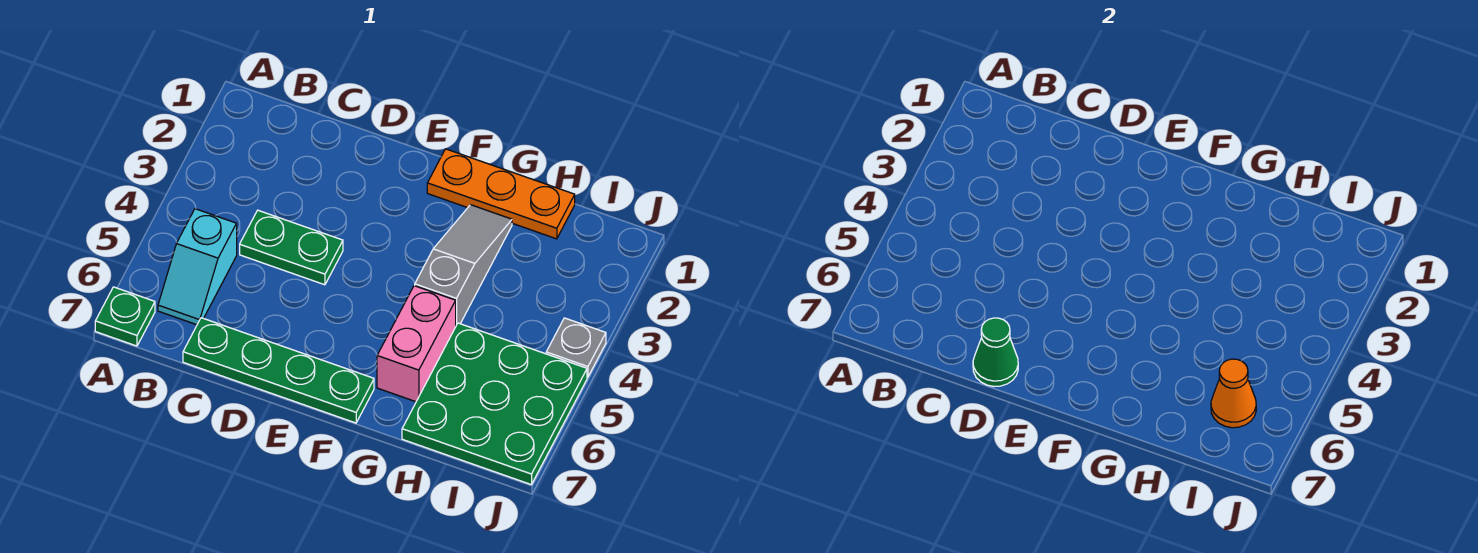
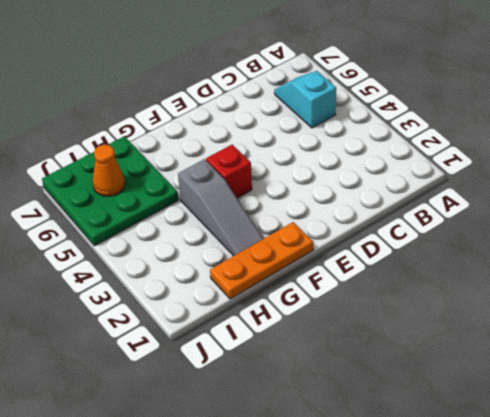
red brick F4 level 1 -> none
none -> green plate A7 level 1
none -> green plate C4:D4 level 1

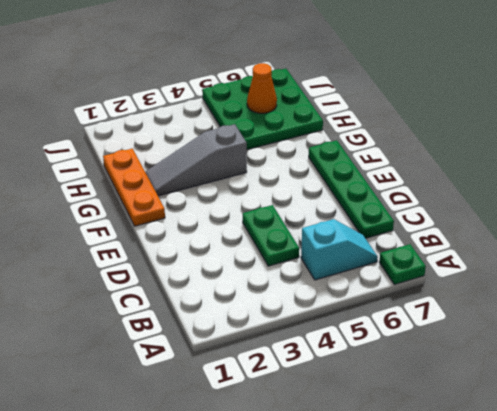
none -> pink brick G5:G6 level 1
none -> grey plate J4 level 1

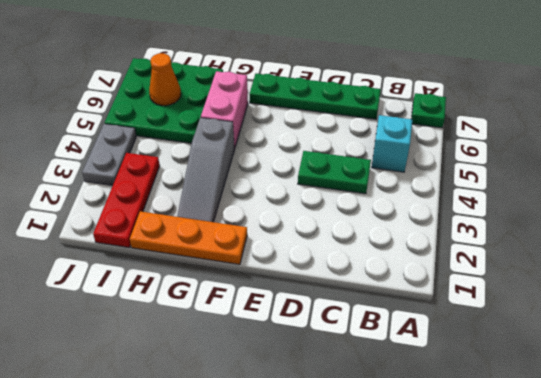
red plate I1:I3 level 1 -> none
grey plate J3:J4 level 1 -> grey plate J4 level 1
none -> green cone D7 level 2

